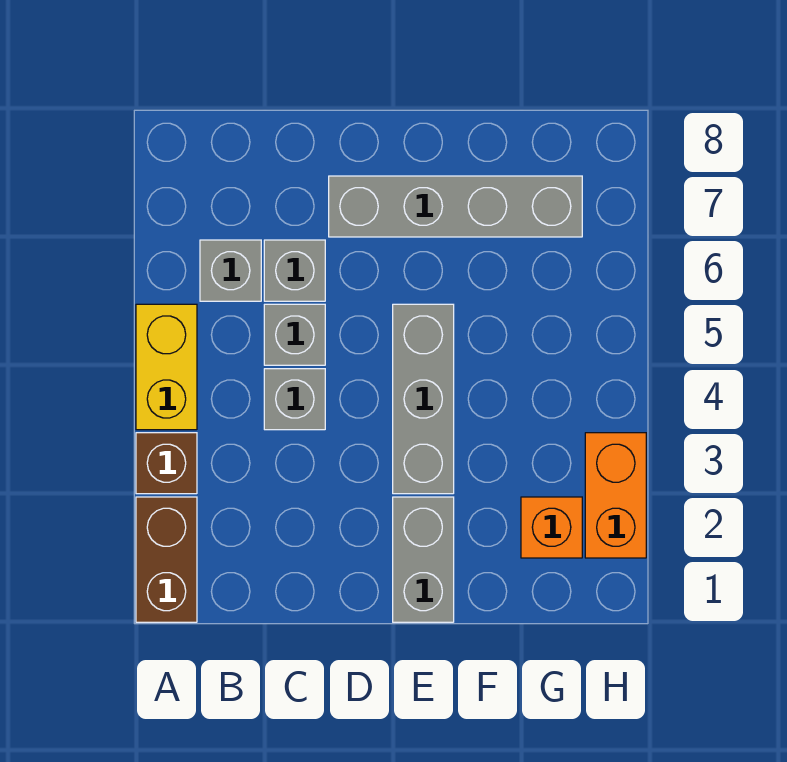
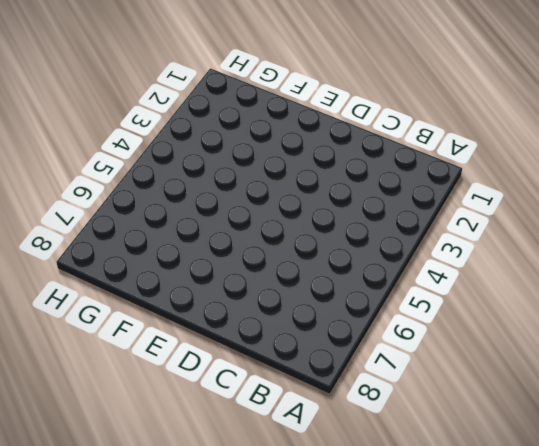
none -> brown brick A1:A2 level 1
none -> brown brick A3 level 1
none -> yellow brick A4:A5 level 1

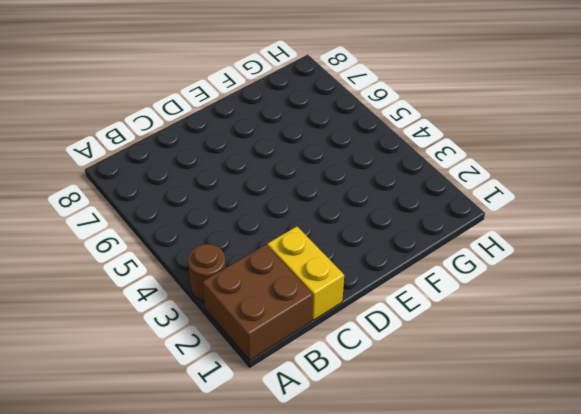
brown brick A1:B2 level 1 -> brown brick A1:A2 level 1
brown round brick A3 level 1 -> brown brick A3 level 1
yellow brick C1:C2 level 1 -> yellow brick A4:A5 level 1
none -> grey brick B6 level 1
none -> grey brick C4 level 1
none -> grey brick C5 level 1

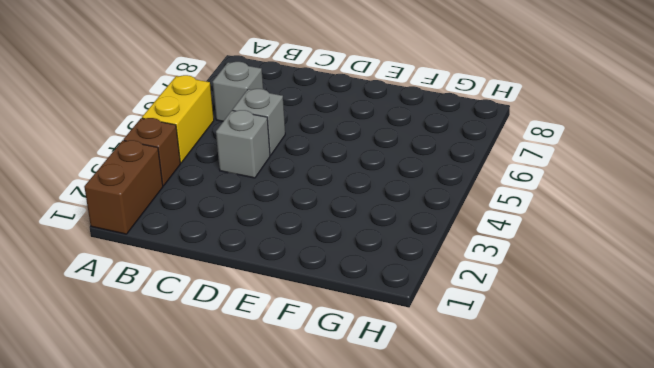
none -> grey brick C6 level 1
none -> grey brick D7:G7 level 1
none -> grey brick E1:E2 level 1

